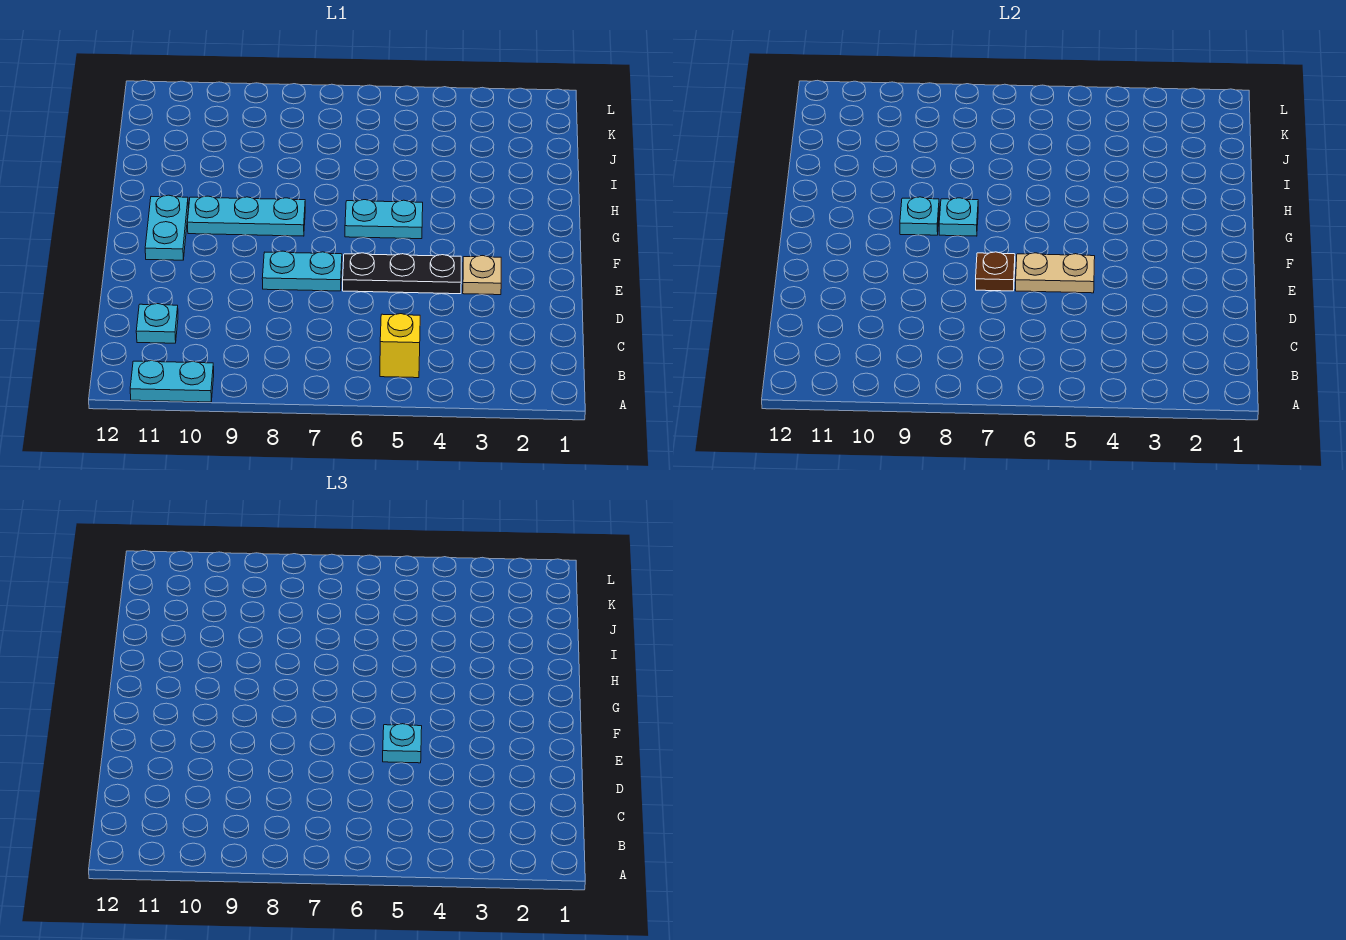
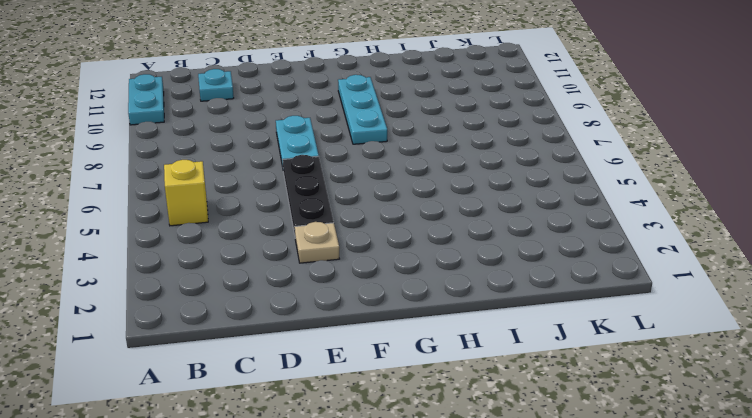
none -> cyan plate F11:G11 level 1
none -> cyan plate G5:G6 level 1
none -> tan plate E5:E6 level 2

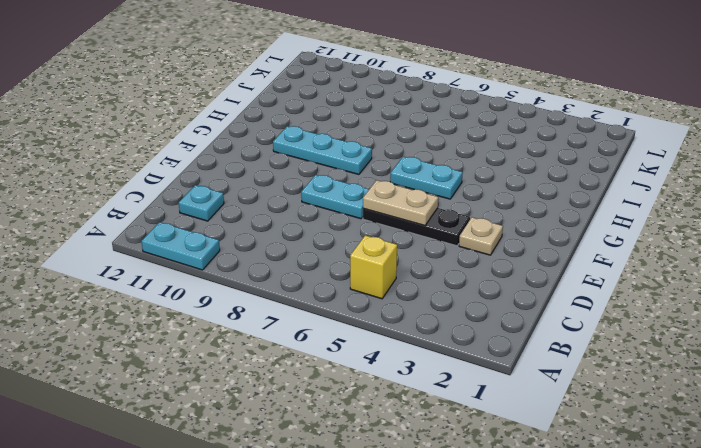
none -> cyan plate F11:G11 level 1
none -> brown plate E7 level 2
none -> cyan plate G8 level 2

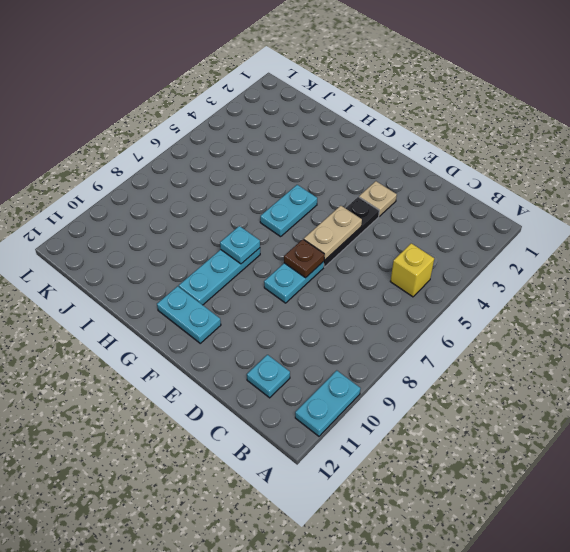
none -> cyan plate G9 level 2
none -> cyan plate E5 level 3

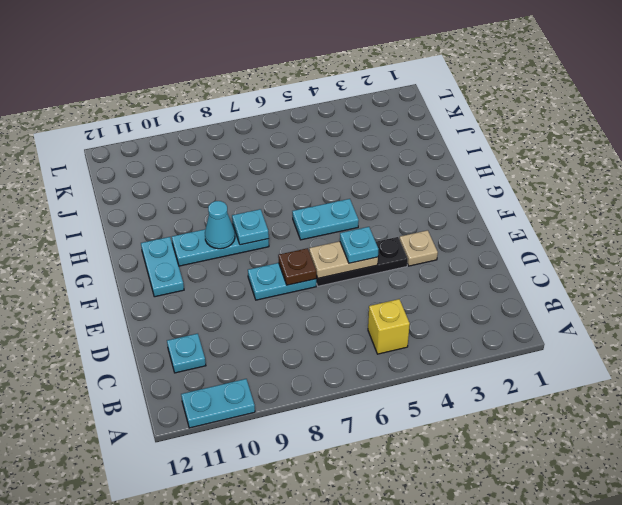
cyan cone G9 level 2 -> cyan plate G9 level 2

